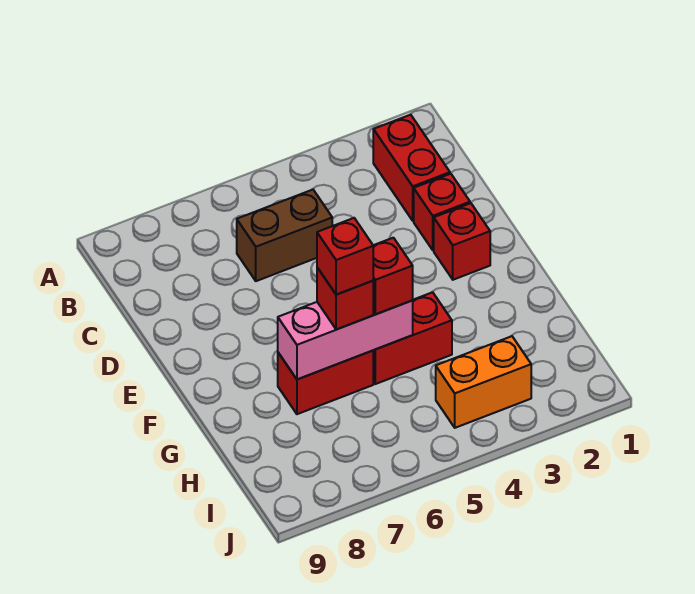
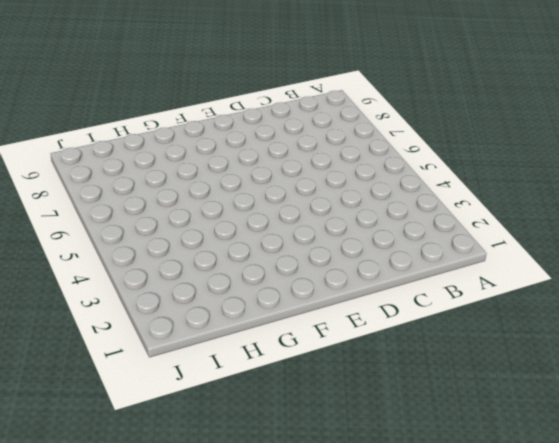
none -> red brick B2:C2 level 1
none -> brown brick C5:C6 level 1

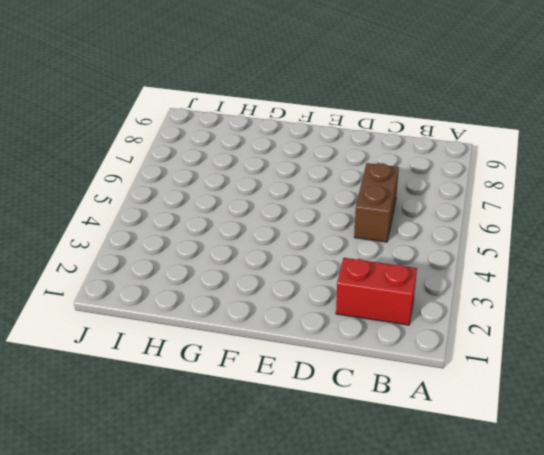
none -> red brick D2 level 1
none -> red brick E2 level 1

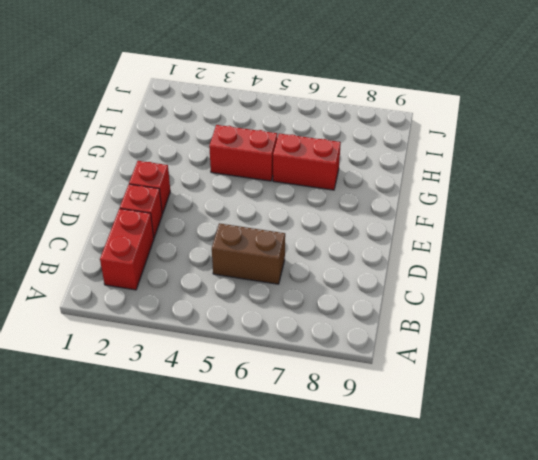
none -> orange brick I3:I4 level 1
none -> pink brick G5:G7 level 2

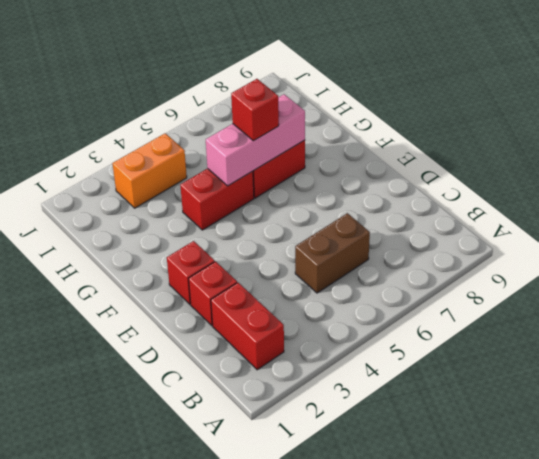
none -> red brick G5 level 3
none -> red brick G6 level 4

